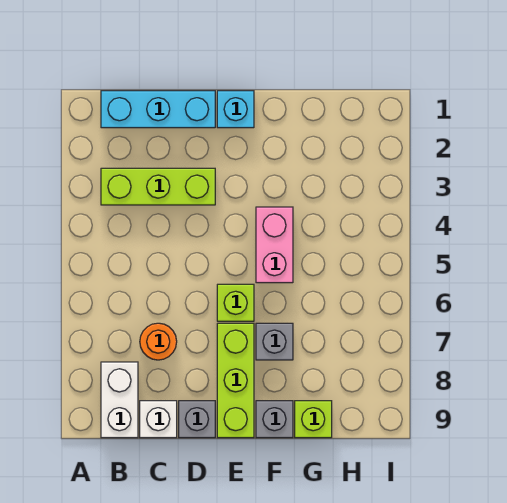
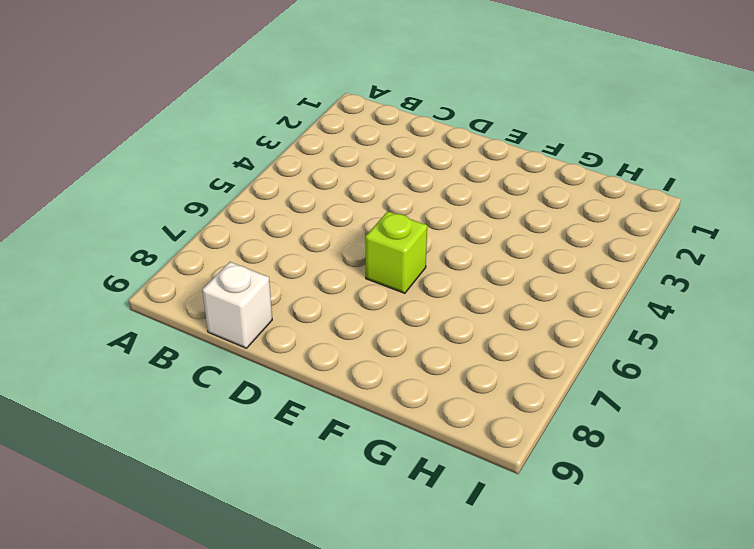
none -> cyan brick B1:D1 level 1
none -> lime brick B3:D3 level 1
none -> white brick B8:B9 level 1

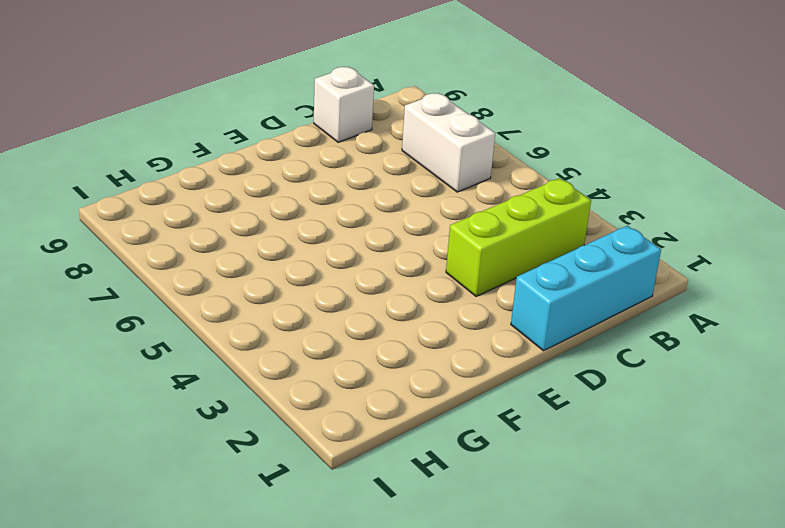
white brick B6:B7 level 1 -> white brick B8:B9 level 1
none -> orange round brick C7 level 1
none -> grey brick D9 level 1
none -> cyan brick E1 level 1

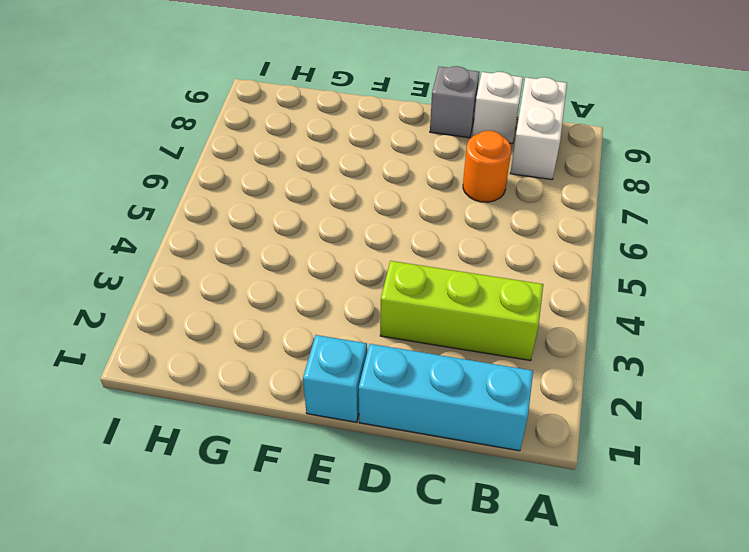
none -> lime brick E6 level 1
none -> lime brick E7:E9 level 1
none -> pink brick F4:F5 level 1

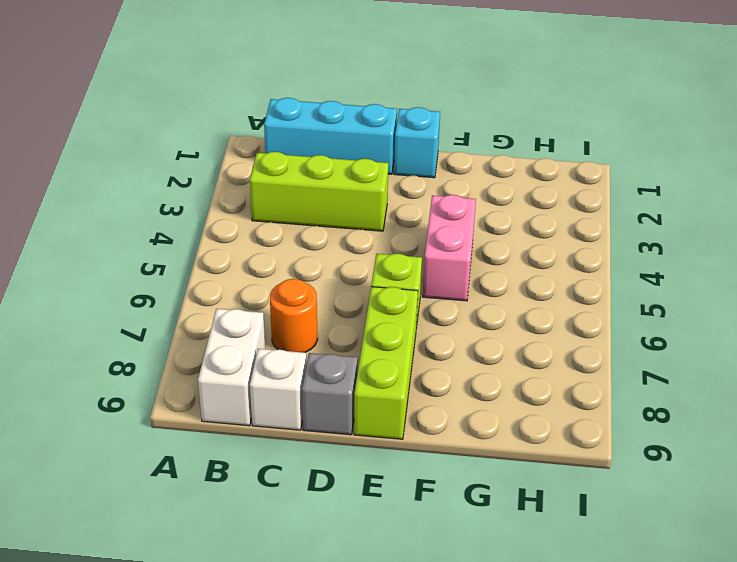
none -> grey brick F7 level 1
none -> grey brick F9 level 1
none -> lime brick G9 level 1

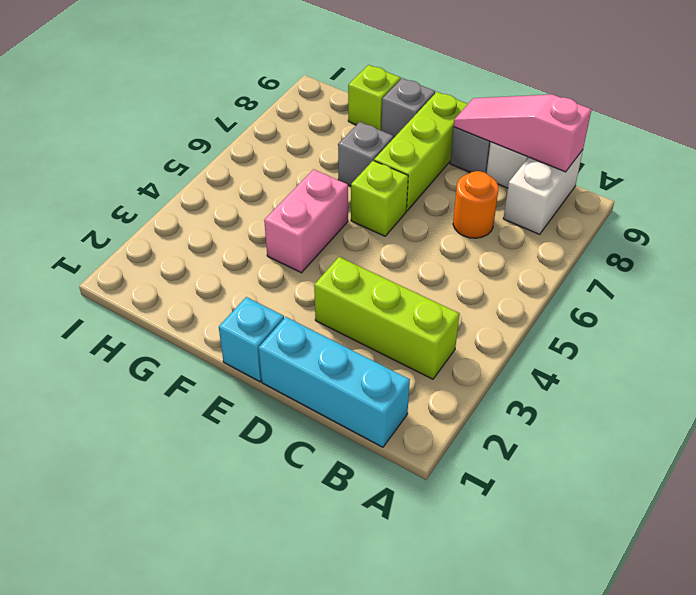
pink slope B9:D9 level 2 top B -> none

